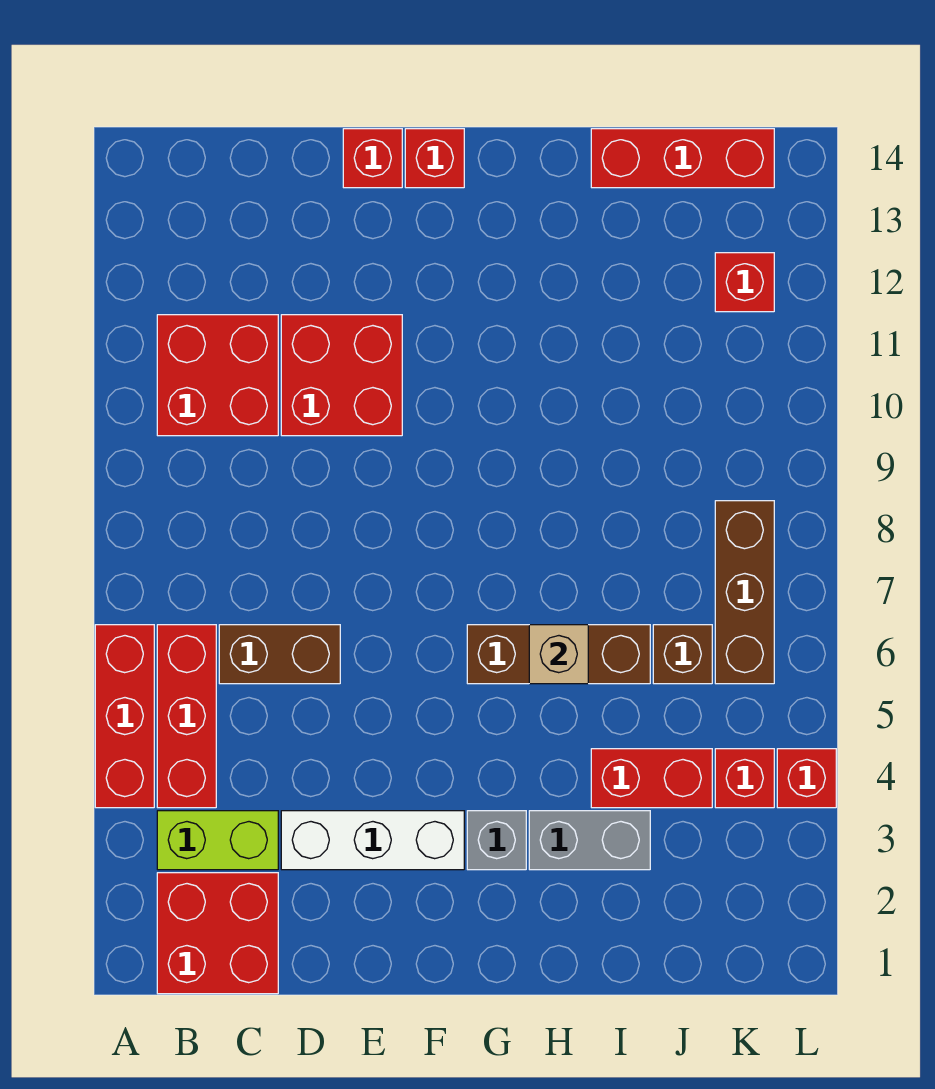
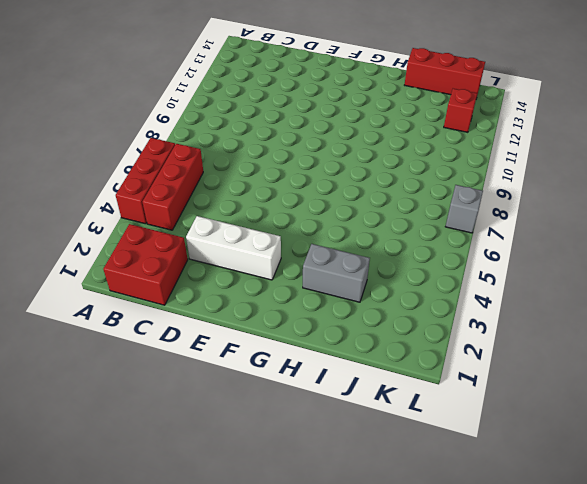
grey brick L7 level 1 -> grey brick G3 level 1
none -> lime brick B3:C3 level 1
none -> red brick B10:C11 level 1
none -> brown brick C6:D6 level 1

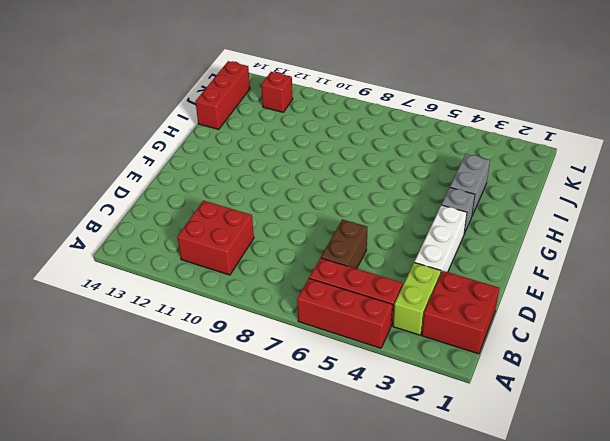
none -> red brick D10:E11 level 1
none -> red brick E14 level 1
none -> red brick F14 level 1

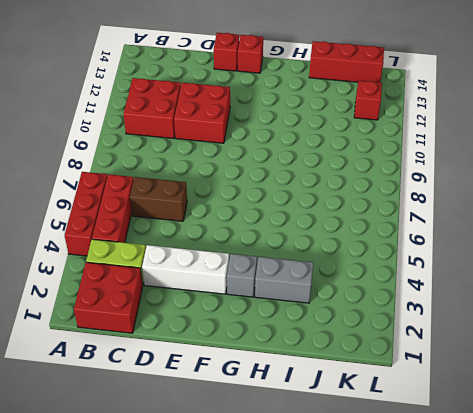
none -> brown brick G6:I6 level 1
none -> red brick I4:J4 level 1
none -> brown brick J6 level 1

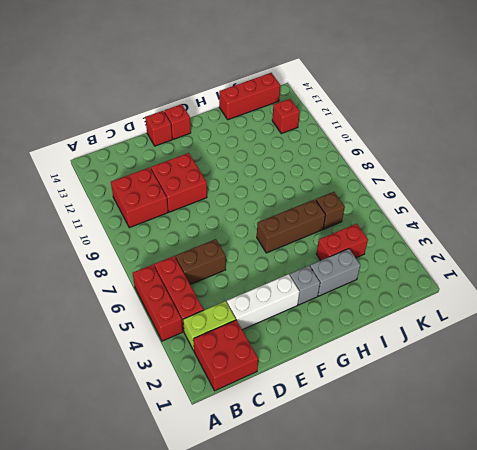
none -> red brick K4 level 1
none -> brown brick K6:K8 level 1
none -> red brick L4 level 1

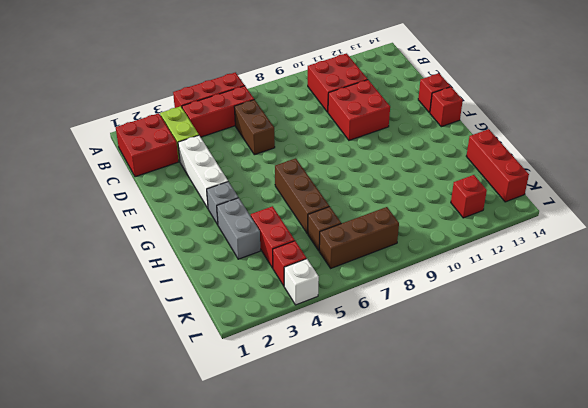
white brick L4 level 1 -> red brick L4 level 1
none -> tan brick H6 level 2

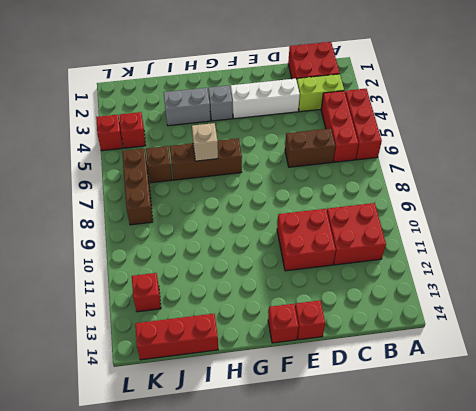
none -> red brick I4:J4 level 1

